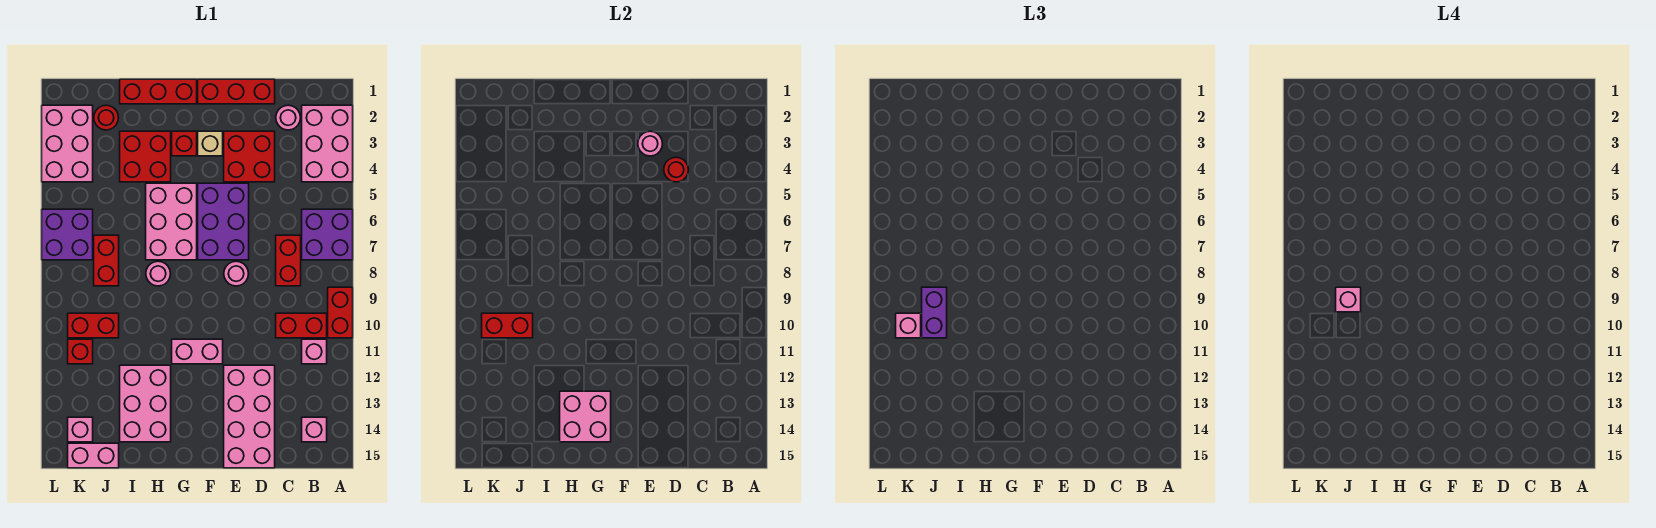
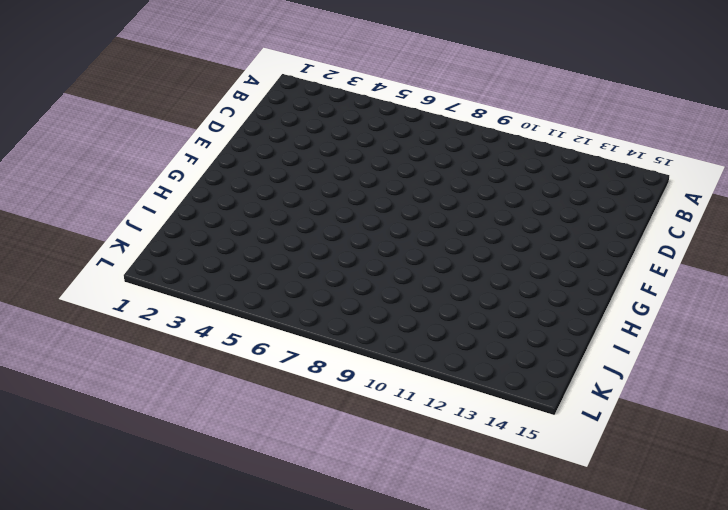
none -> pink brick A2:B4 level 1
none -> purple brick A6:B7 level 1
none -> red brick A9:A10 level 1
none -> red brick B10:C10 level 1

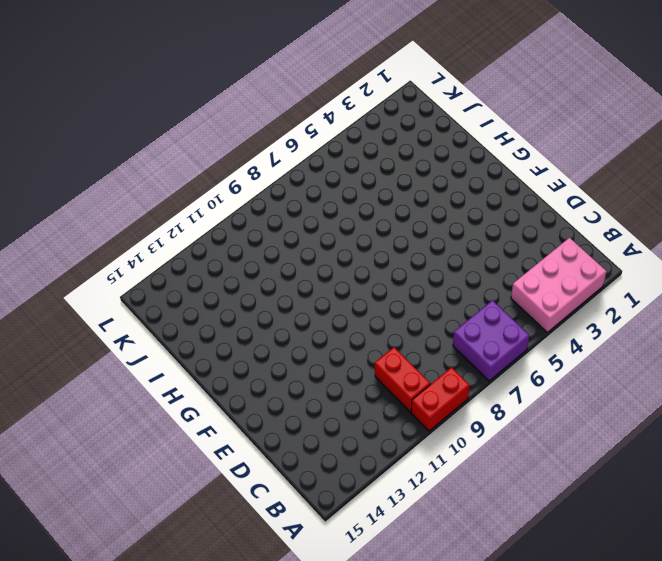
none -> pink brick B11 level 1
none -> pink brick B14 level 1
none -> pink round brick C2 level 1
none -> red brick C7:C8 level 1

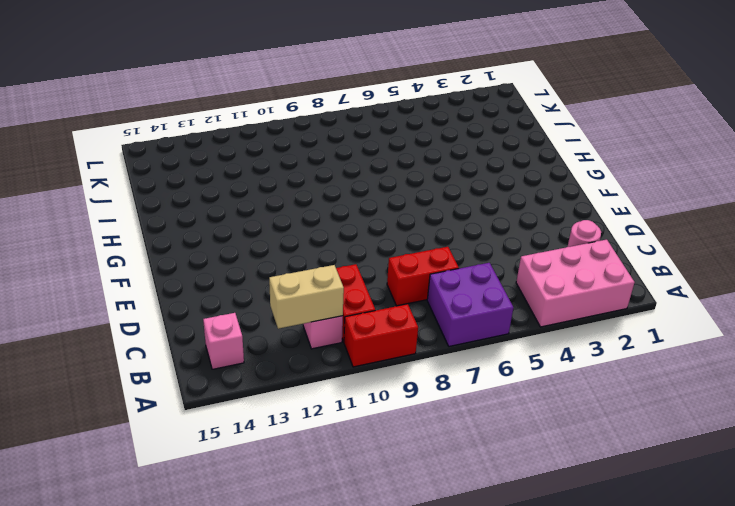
tan brick B11:B12 level 2 -> none
none -> red brick D1:F1 level 1
none -> red brick D3:E4 level 1
none -> pink brick D12:E15 level 1
none -> purple brick E5:F7 level 1

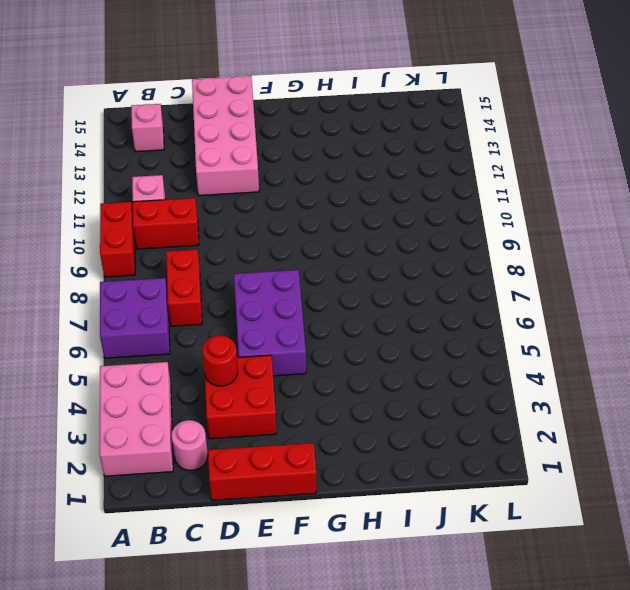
none -> pink round brick E8 level 1
none -> tan brick F3 level 1
none -> pink brick F11:G11 level 1
none -> red brick G1:I1 level 1

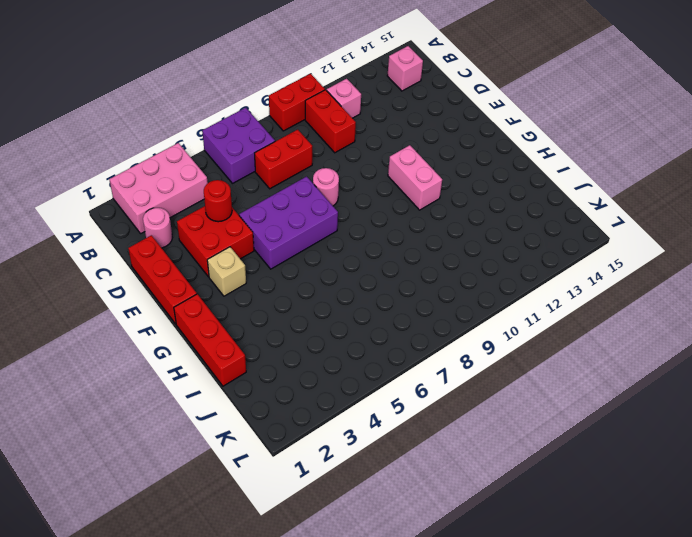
none -> pink brick D12:E15 level 1
none -> red brick G3 level 1
none -> pink brick G5:H7 level 1
none -> red brick H3:I4 level 1

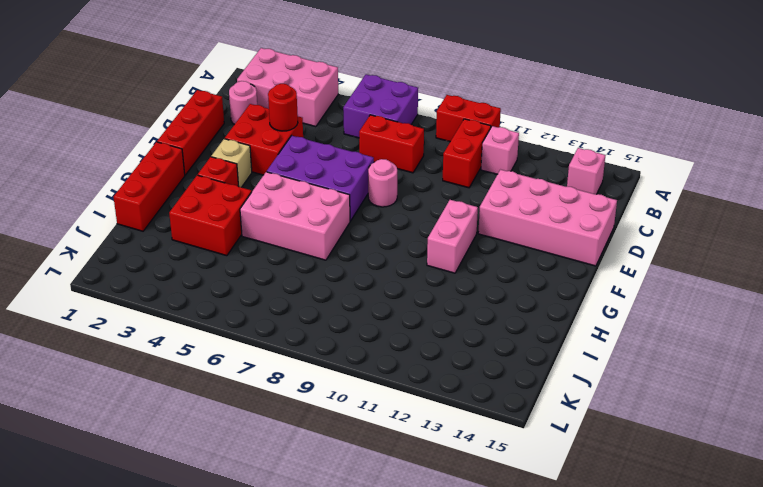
none -> pink round brick H8 level 1
none -> pink brick H12:I14 level 1
none -> red round brick J2 level 1
none -> red brick J7:J8 level 1

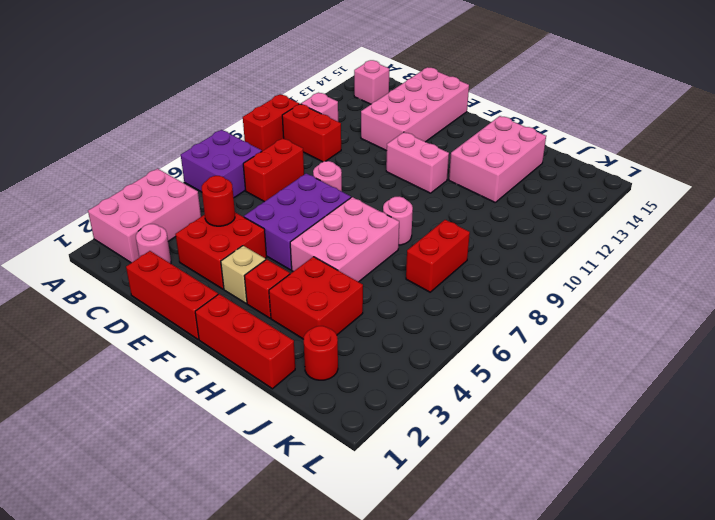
none -> red brick J10:K10 level 1
none -> pink brick J15:K15 level 1
none -> pink brick K2:L4 level 1
none -> purple brick K6:L7 level 1

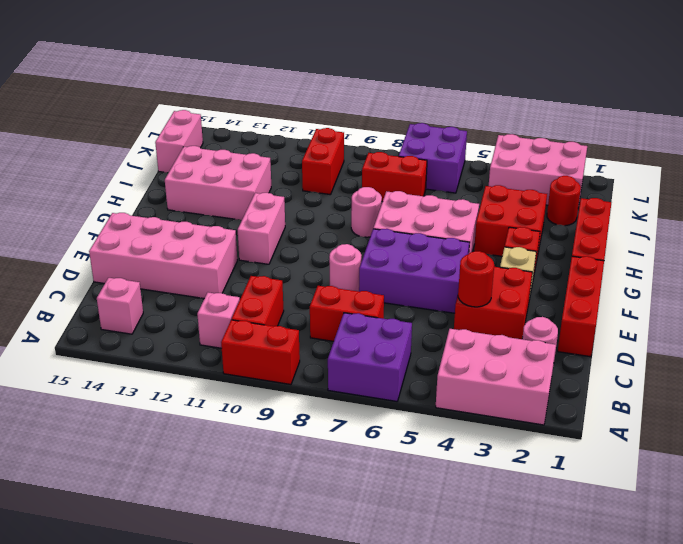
none -> red brick K11 level 1
none -> pink brick K14 level 1
none -> pink round brick E3 level 2
none -> pink brick G13:H14 level 2

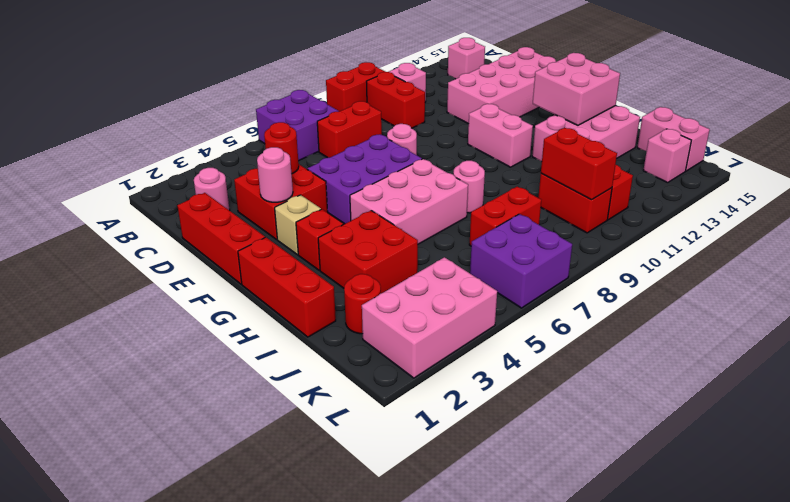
none -> pink brick A2:B4 level 1
none -> purple brick J9:J10 level 3
none -> pink brick K10 level 3
none -> pink brick J9 level 4

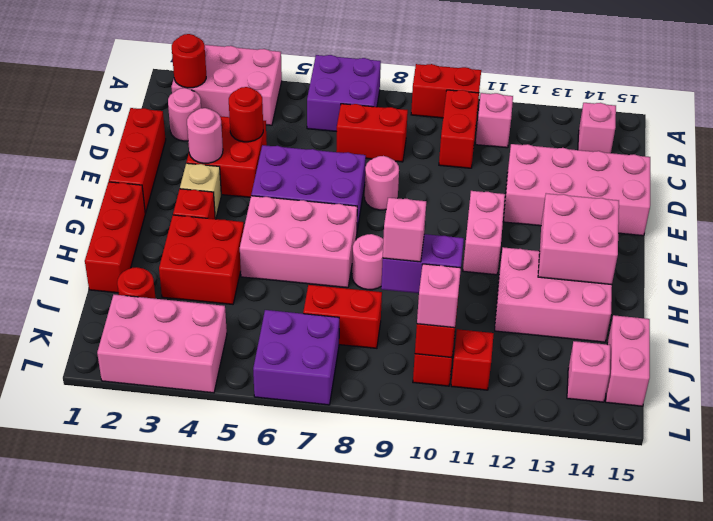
red round brick B2 level 2 -> none

